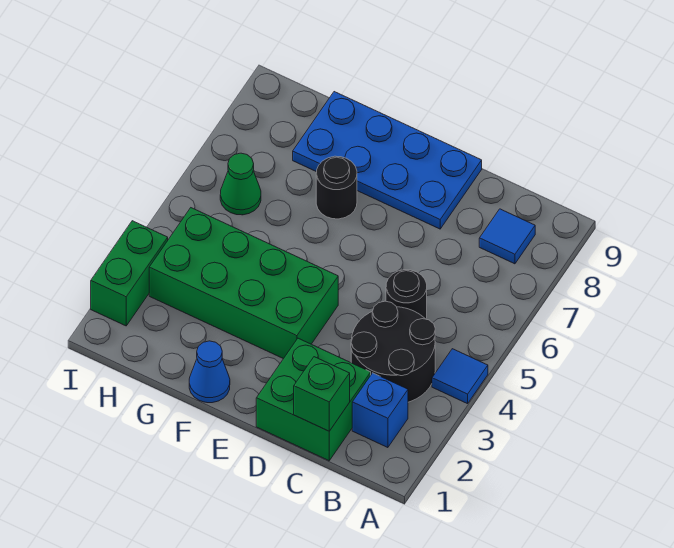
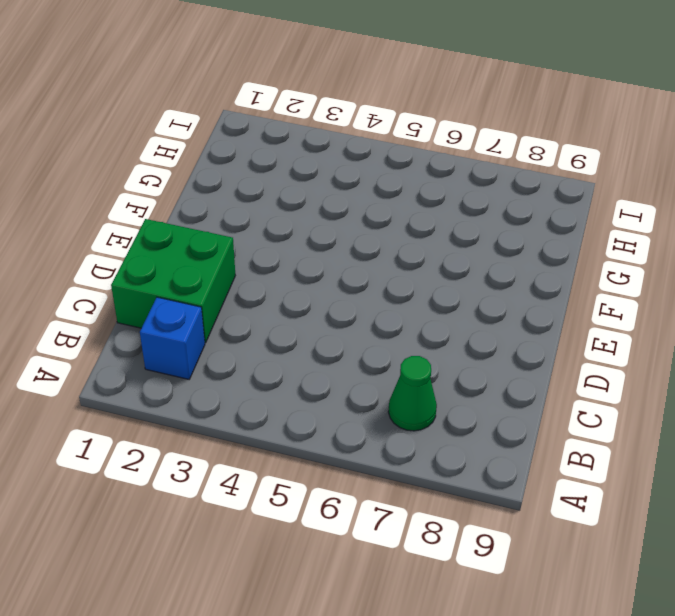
green cone B7 level 1 -> green cone H6 level 1
none -> blue tile A4 level 1
none -> black round brick B3:C4 level 1
none -> blue tile B8 level 1

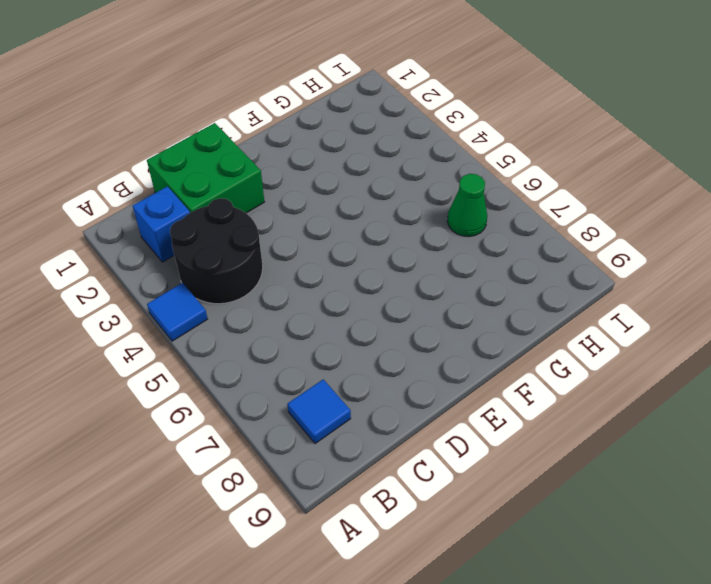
none -> black round brick C5 level 1
none -> blue plate D8:G9 level 1
none -> green brick E3:H4 level 1

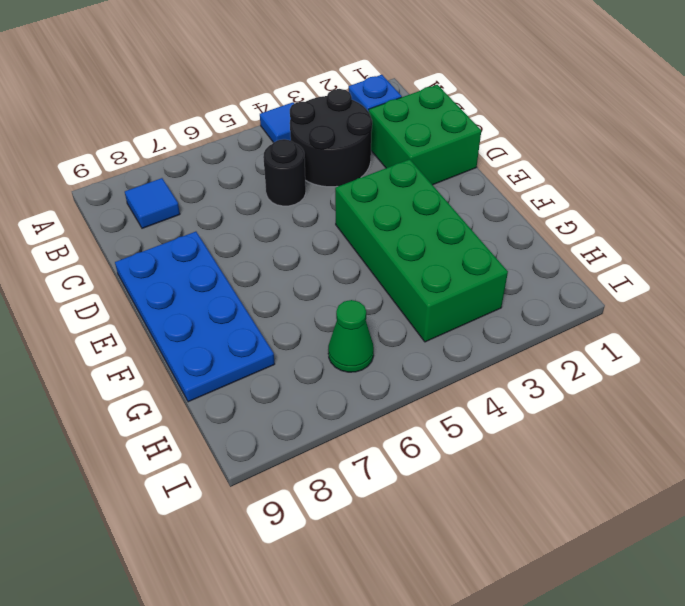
none -> blue cone F1 level 1
none -> black round brick F7 level 1
none -> green brick I2:I3 level 1

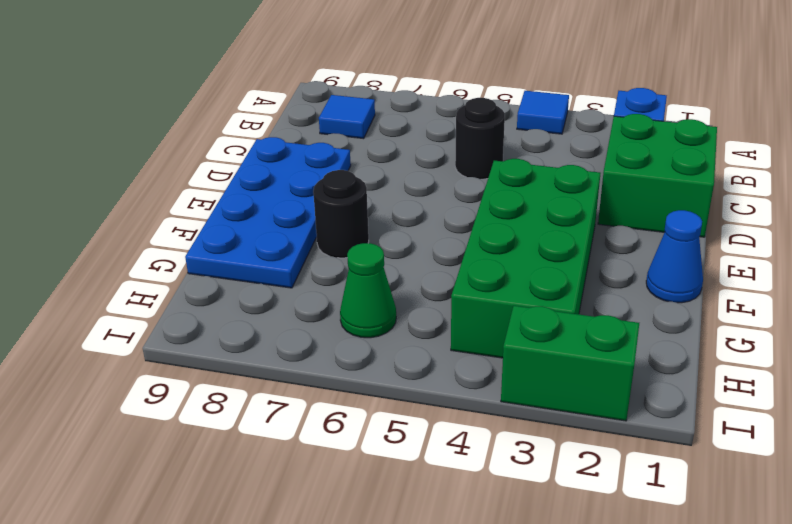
none -> black round brick B3:C4 level 1
none -> green brick C1 level 2

